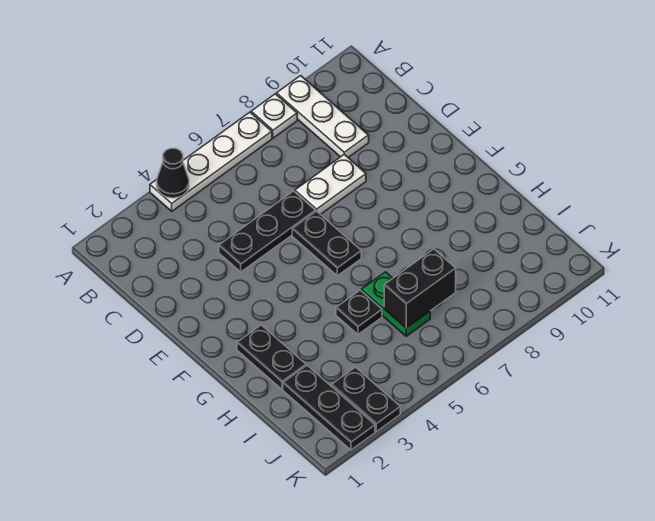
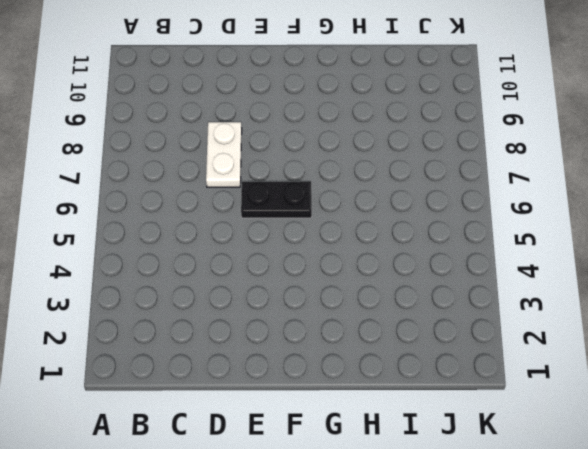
none -> white plate A4:A7 level 1
none -> white plate A8 level 1
none -> white plate A9:C9 level 1

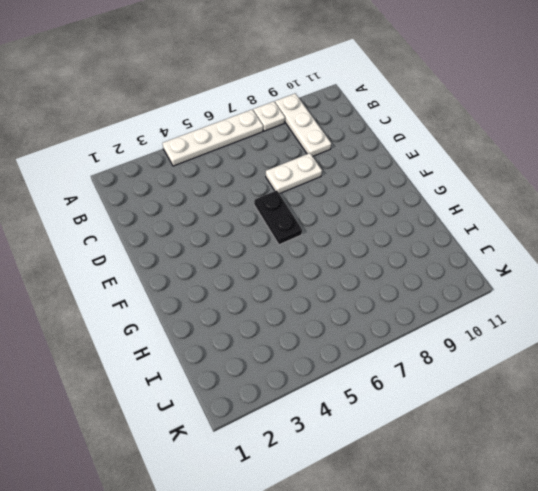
none -> black plate D4:D6 level 1
none -> black plate G2:H2 level 1
none -> black plate H5 level 1

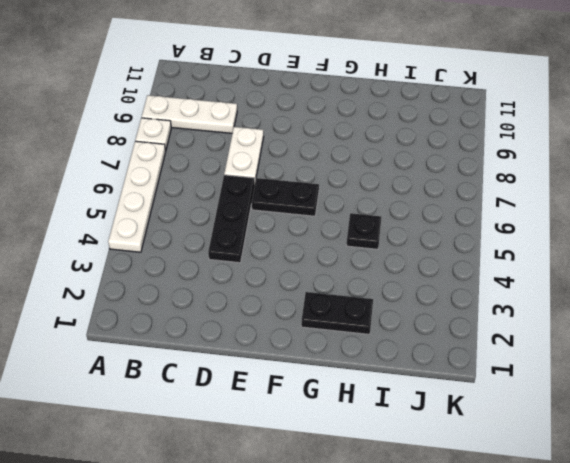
none -> green plate H6:I6 level 1
none -> black plate I2:K2 level 1
none -> black plate J3:K3 level 1

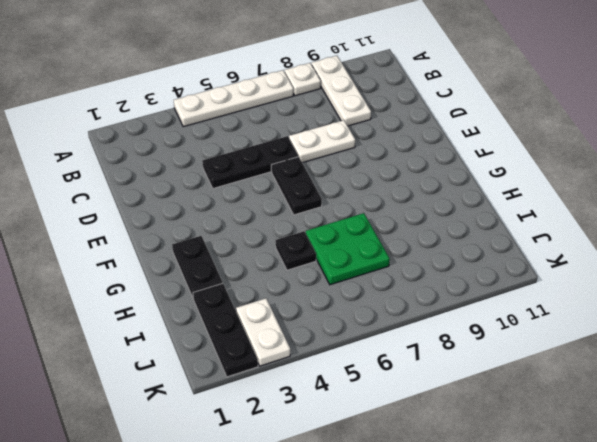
green plate H6:I7 level 1 -> green plate H6:I6 level 1
white plate J3:K3 level 1 -> black plate J3:K3 level 1
none -> black cone A4 level 2
none -> black brick I6:I7 level 2

